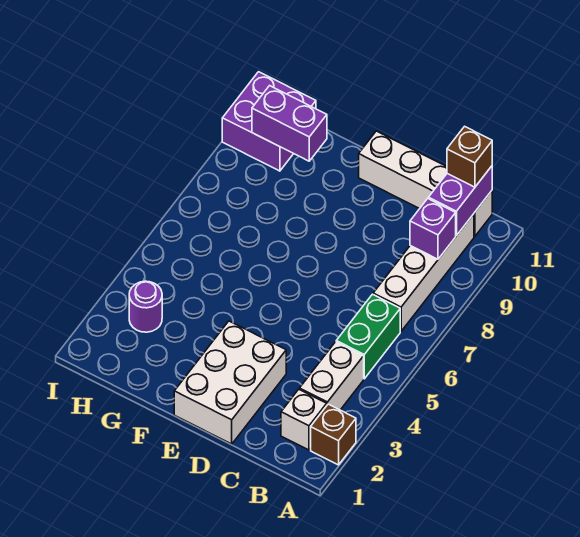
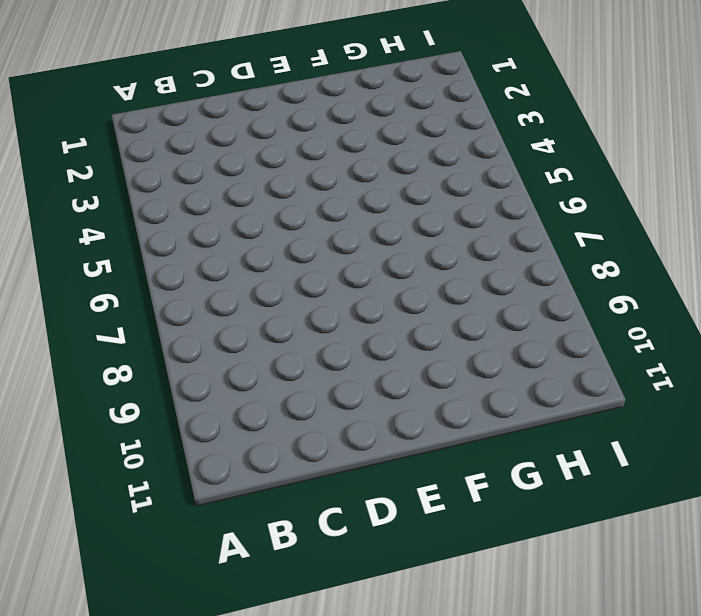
none -> brown brick A2 level 1
none -> white brick B2 level 1
none -> white brick B3:B4 level 1

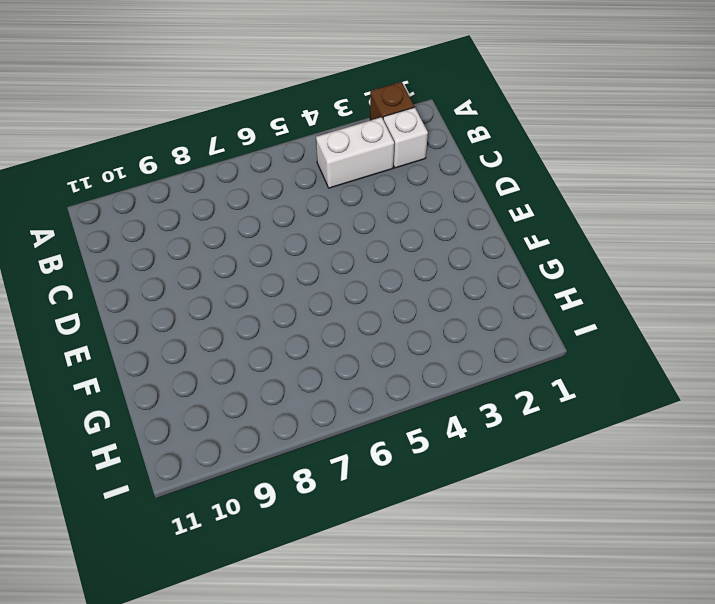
none -> green brick B5:B6 level 1
none -> white brick B7:B10 level 1
none -> white brick B11:E11 level 1

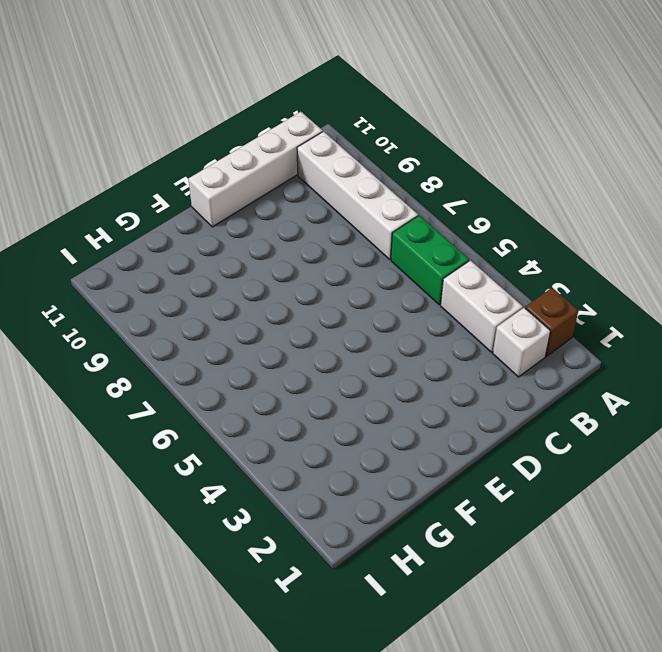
none -> white brick D1:E3 level 1
none -> purple round brick H3 level 1
none -> purple brick H10:I11 level 1

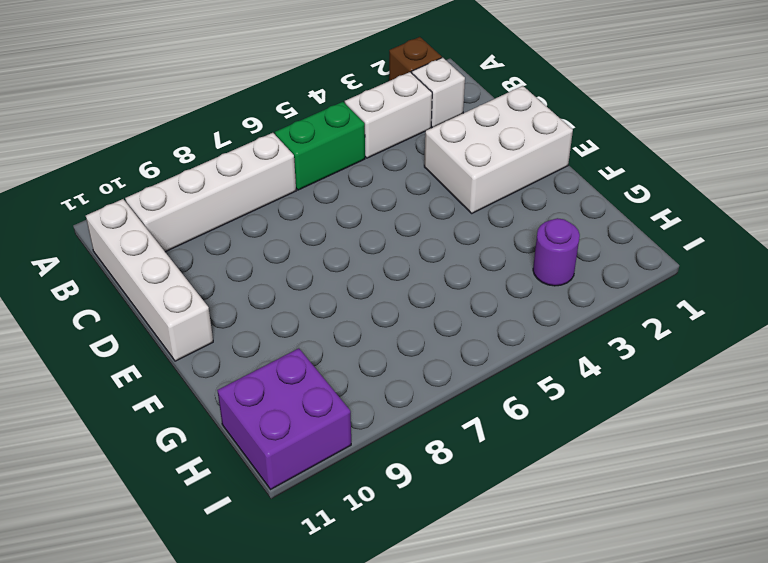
none -> purple brick B9 level 2
none -> purple brick B10:B11 level 2
none -> purple brick G10:H10 level 2

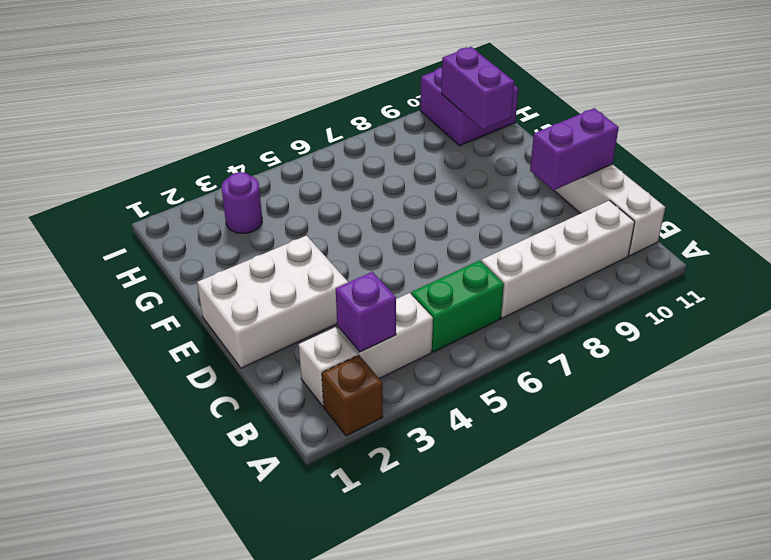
purple brick B3 level 2 -> purple brick B9 level 2
purple brick D10:D11 level 2 -> purple brick B10:B11 level 2
none -> brown brick B11 level 3

